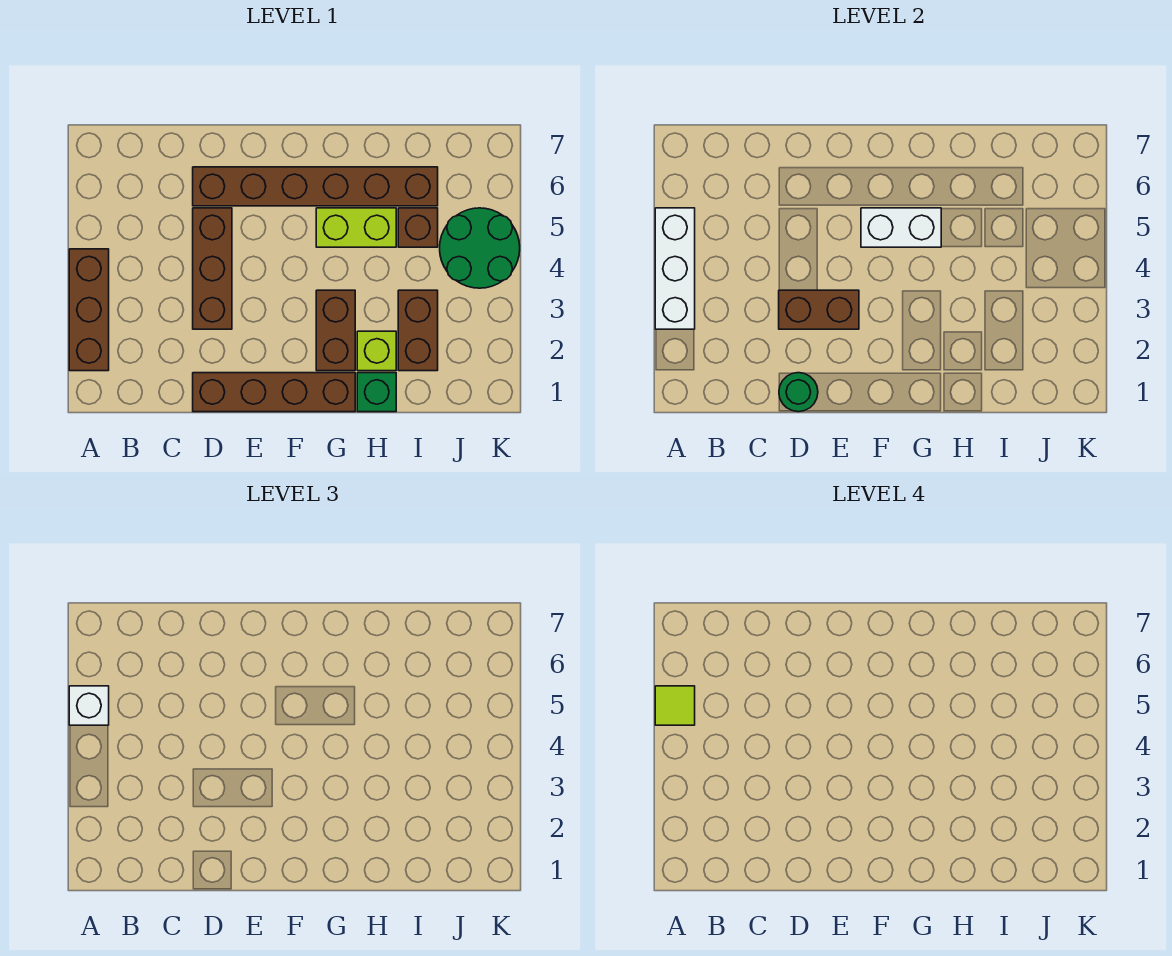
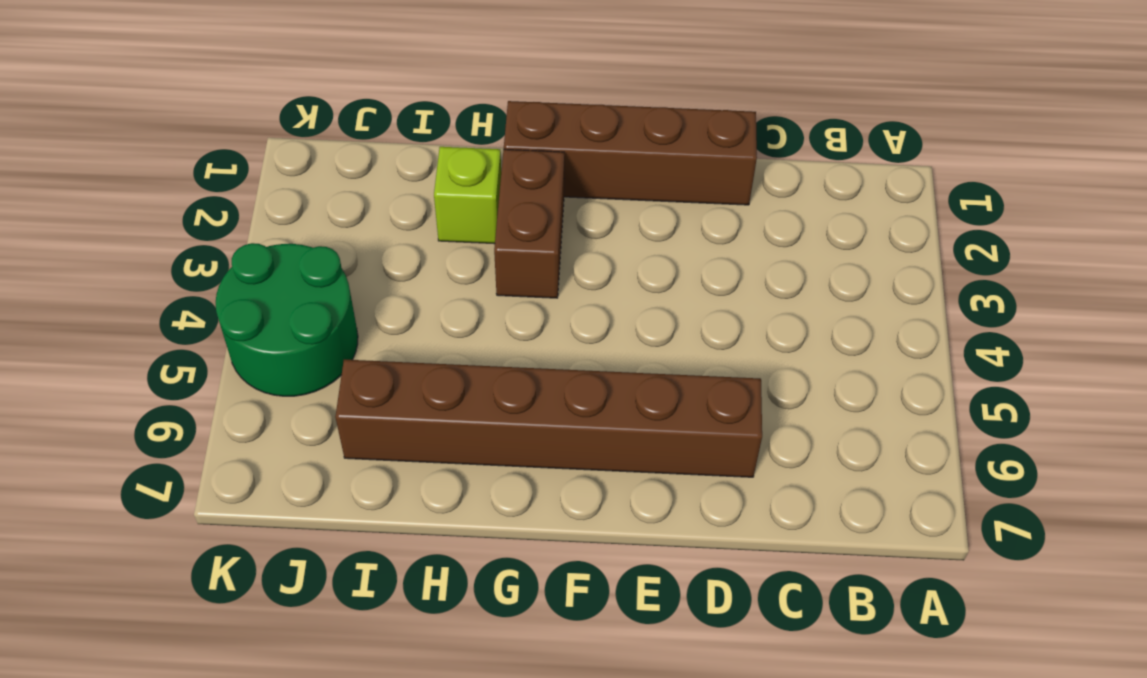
none -> brown brick A2:A4 level 1
none -> brown brick D3:D5 level 1
none -> lime brick G5:H5 level 1

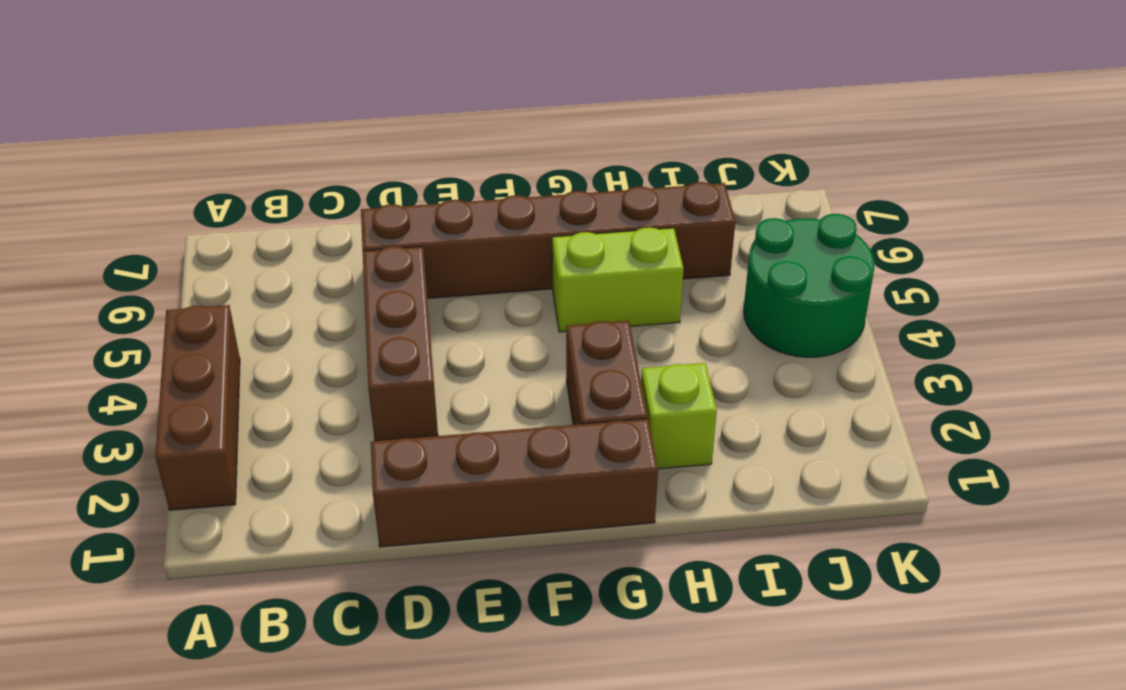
none -> green brick H1 level 1
none -> brown brick I2:I3 level 1
none -> brown brick I5 level 1

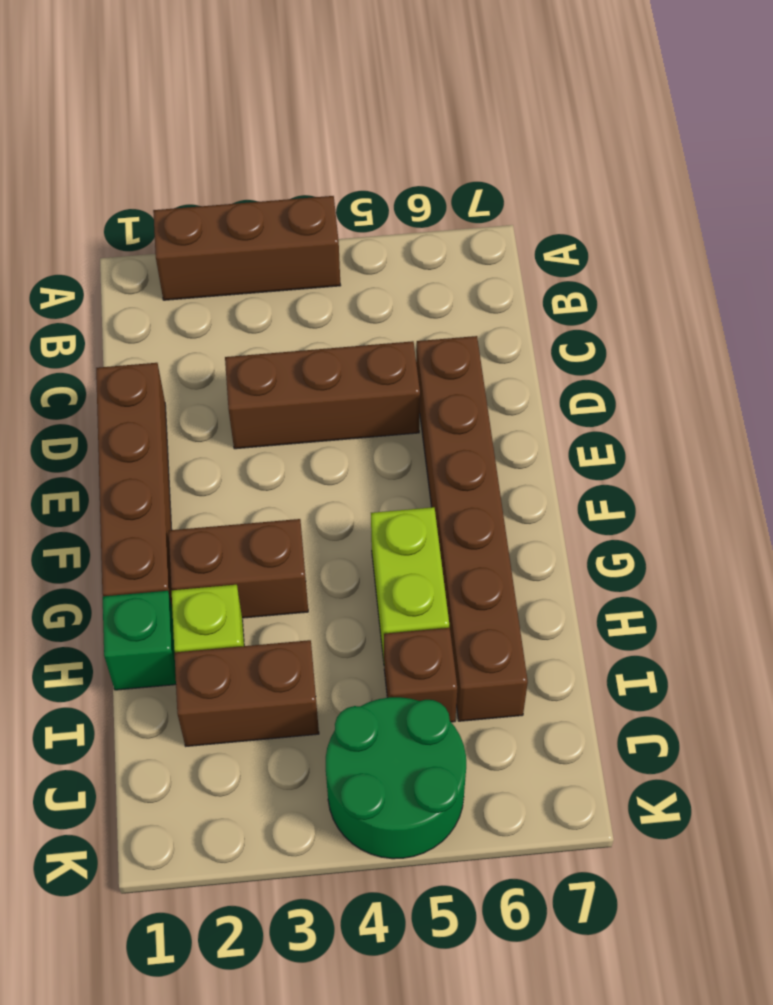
none -> white brick A3:A5 level 2
none -> green round brick D1 level 2
none -> brown brick D3:E3 level 2

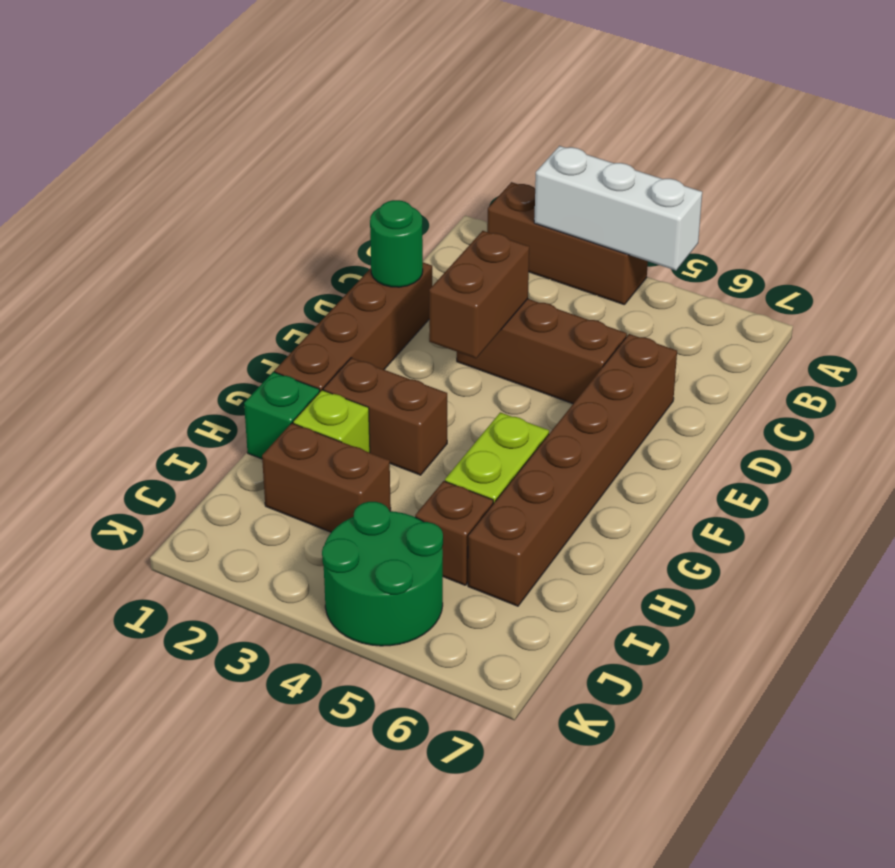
none -> white brick F5:G5 level 2
none -> white brick A5 level 3
none -> lime tile A5 level 4

